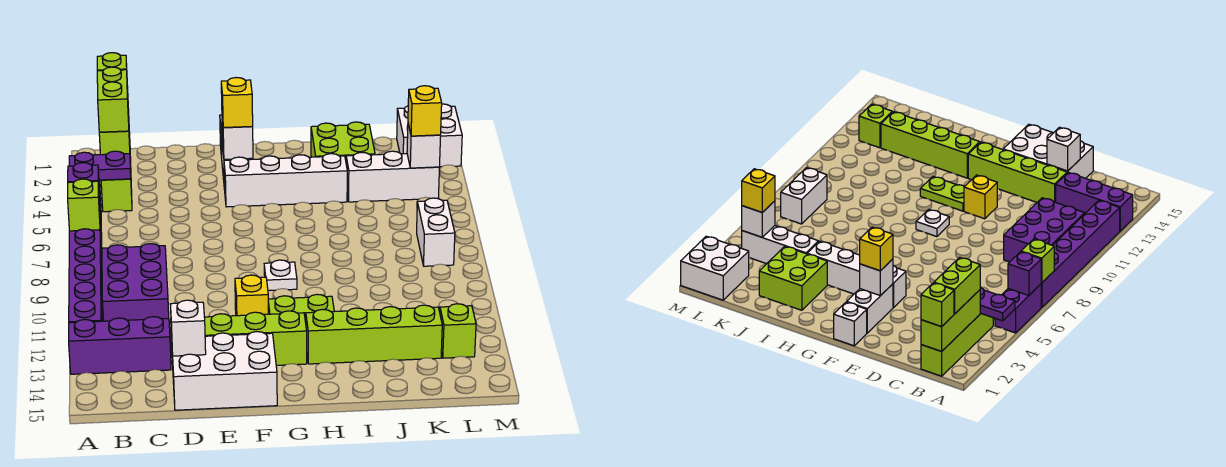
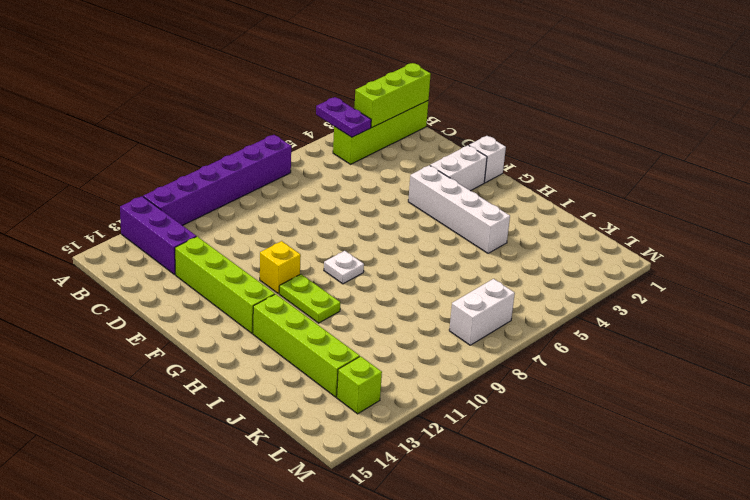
none -> purple brick A5:A6 level 1
none -> purple brick B9:C11 level 1
none -> white brick D14:F15 level 1
none -> lime brick I2:J3 level 1

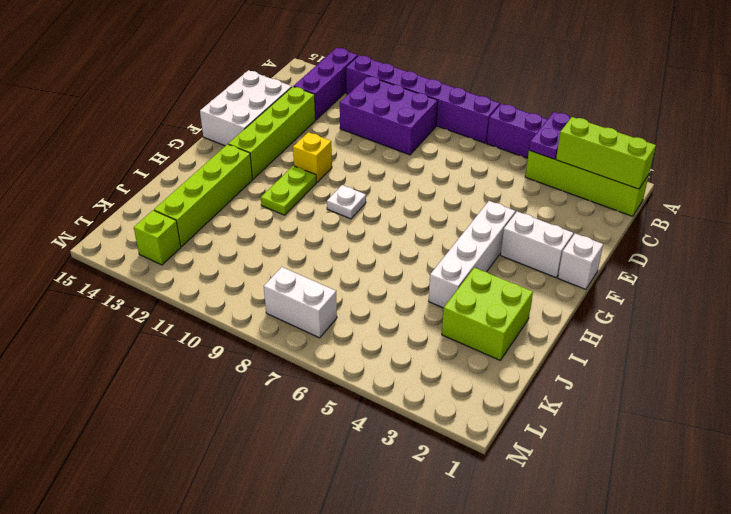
none -> white brick J4:L4 level 1
none -> white brick L1:M2 level 1
none -> purple brick A6 level 2
none -> lime brick A7 level 2

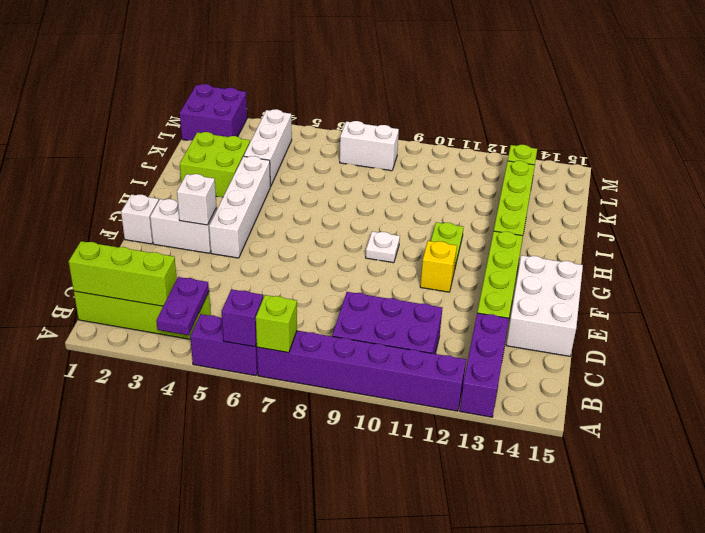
purple brick L1:M2 level 1 -> white brick L1:M2 level 1
none -> white brick D14 level 2
none -> white brick L4 level 2
none -> lime brick B1 level 3
none -> lime brick B2:B3 level 3

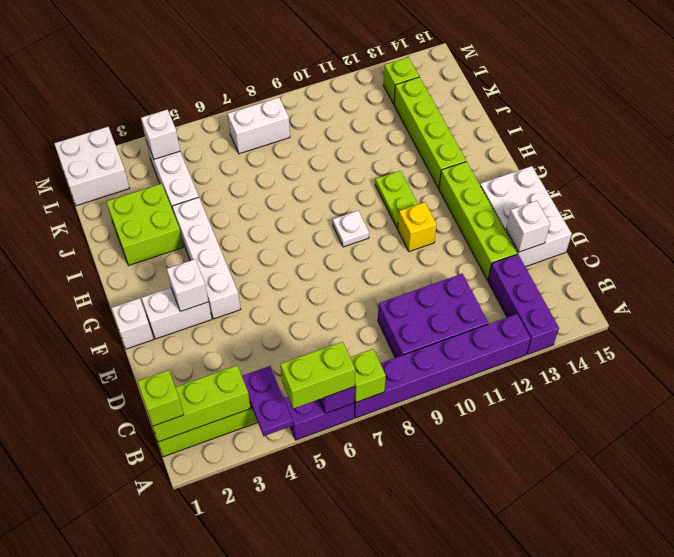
lime brick A5:A6 level 3 -> lime brick B2:B3 level 3
none -> yellow brick F3 level 3
none -> yellow brick L4 level 3

